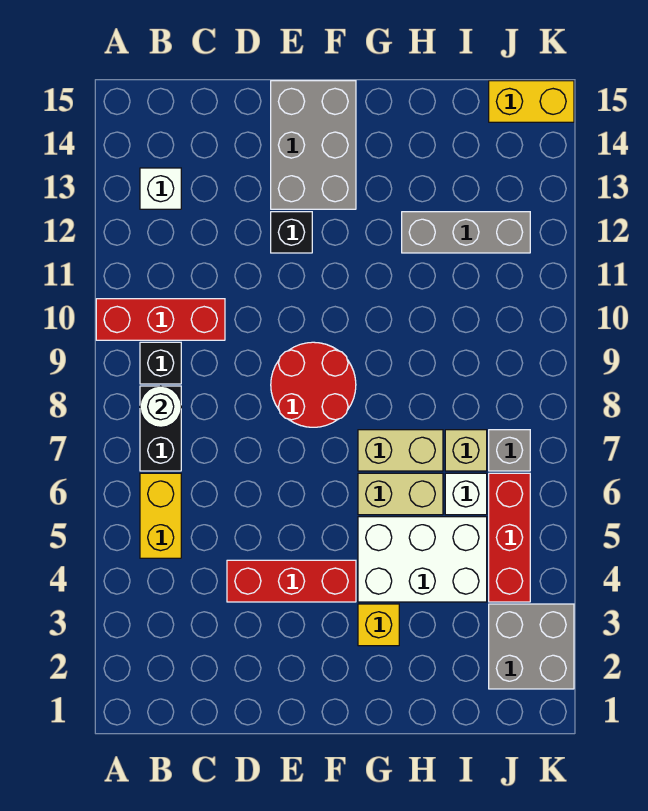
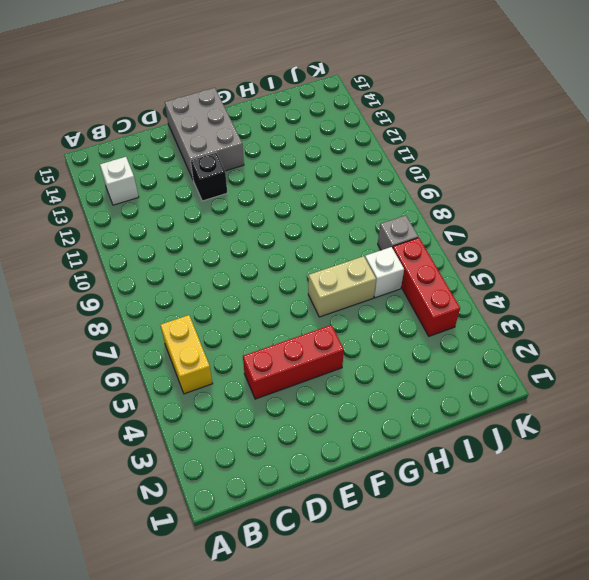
none -> red brick A10:C10 level 1
none -> black brick B7:B8 level 1
none -> black brick B9 level 1

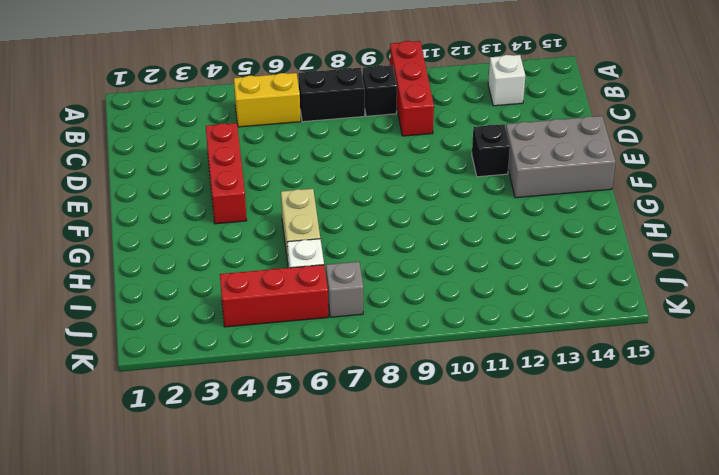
none -> red round brick E8:F9 level 1
none -> yellow brick G3 level 1
none -> white brick G4:I5 level 1

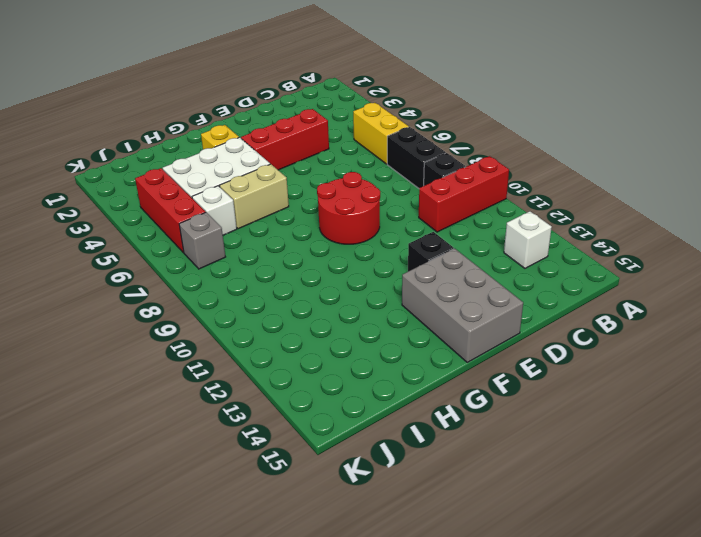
none -> tan brick G7:H7 level 1
none -> grey brick H12:J12 level 1
none -> tan brick I7 level 1

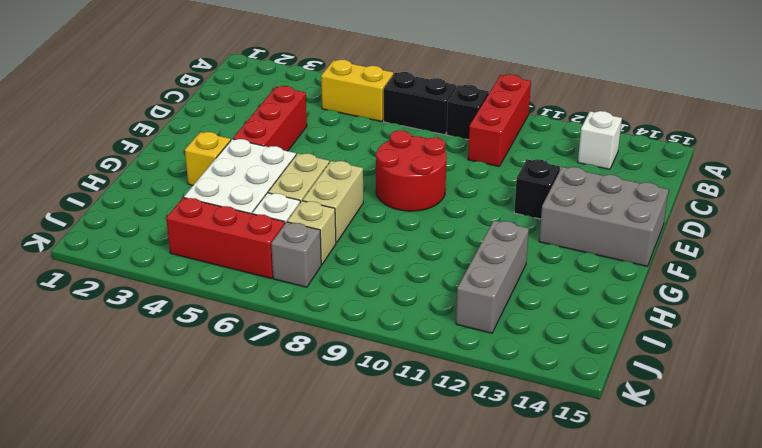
none -> grey brick J2:K3 level 1
none -> yellow brick J15:K15 level 1
none -> white round brick B8 level 2

